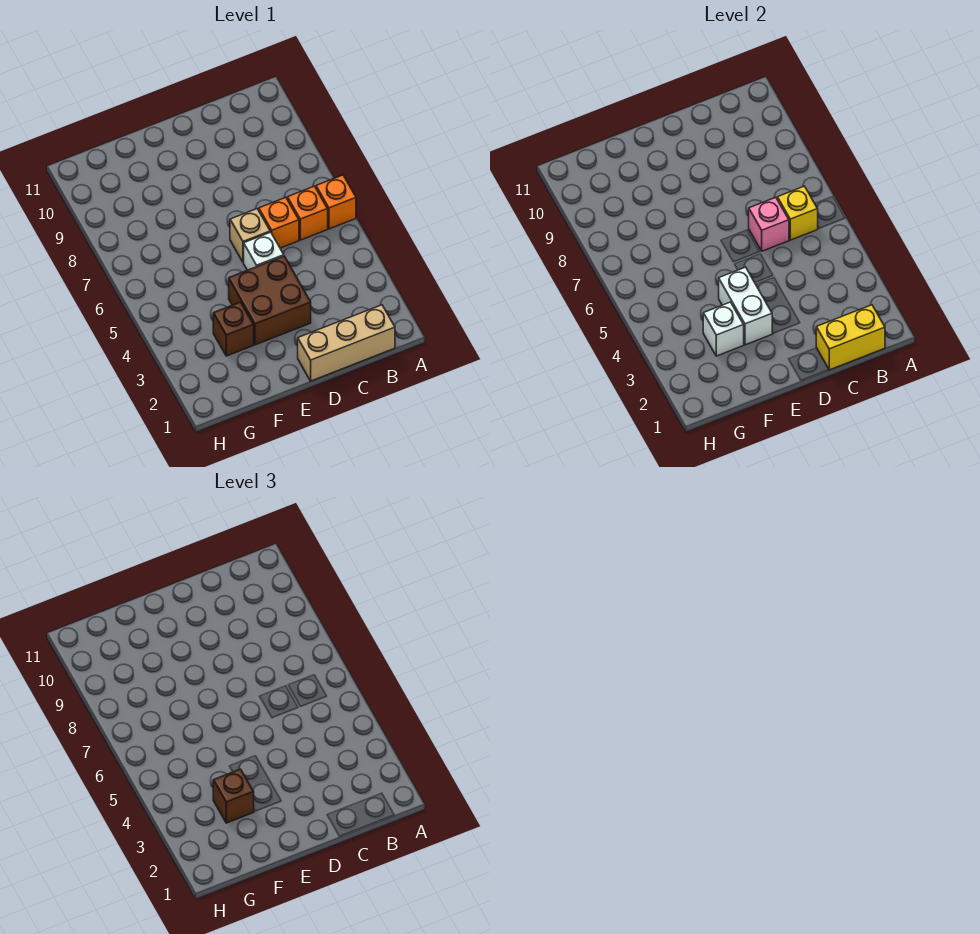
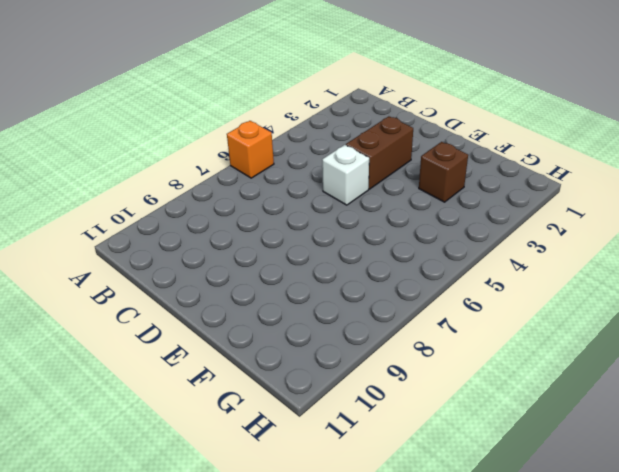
brown brick D3:D4 level 1 -> brown brick D3:E4 level 1
none -> tan brick B1:D1 level 1
none -> orange brick B6 level 1
none -> orange brick C6 level 1

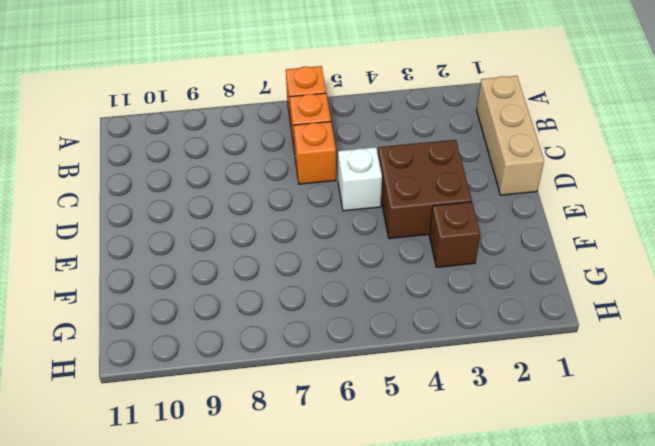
none -> tan brick D6 level 1
none -> yellow brick B1:C1 level 2
none -> yellow brick B6 level 2

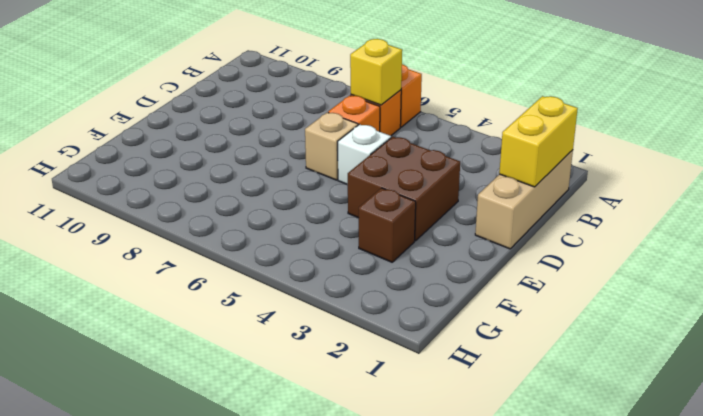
none -> pink brick C6 level 2
none -> white brick E3:E4 level 2
none -> white brick F3 level 2

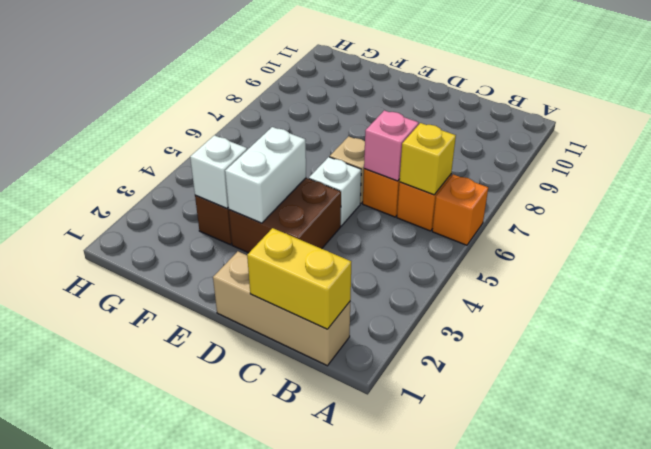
none -> brown brick F3 level 3

